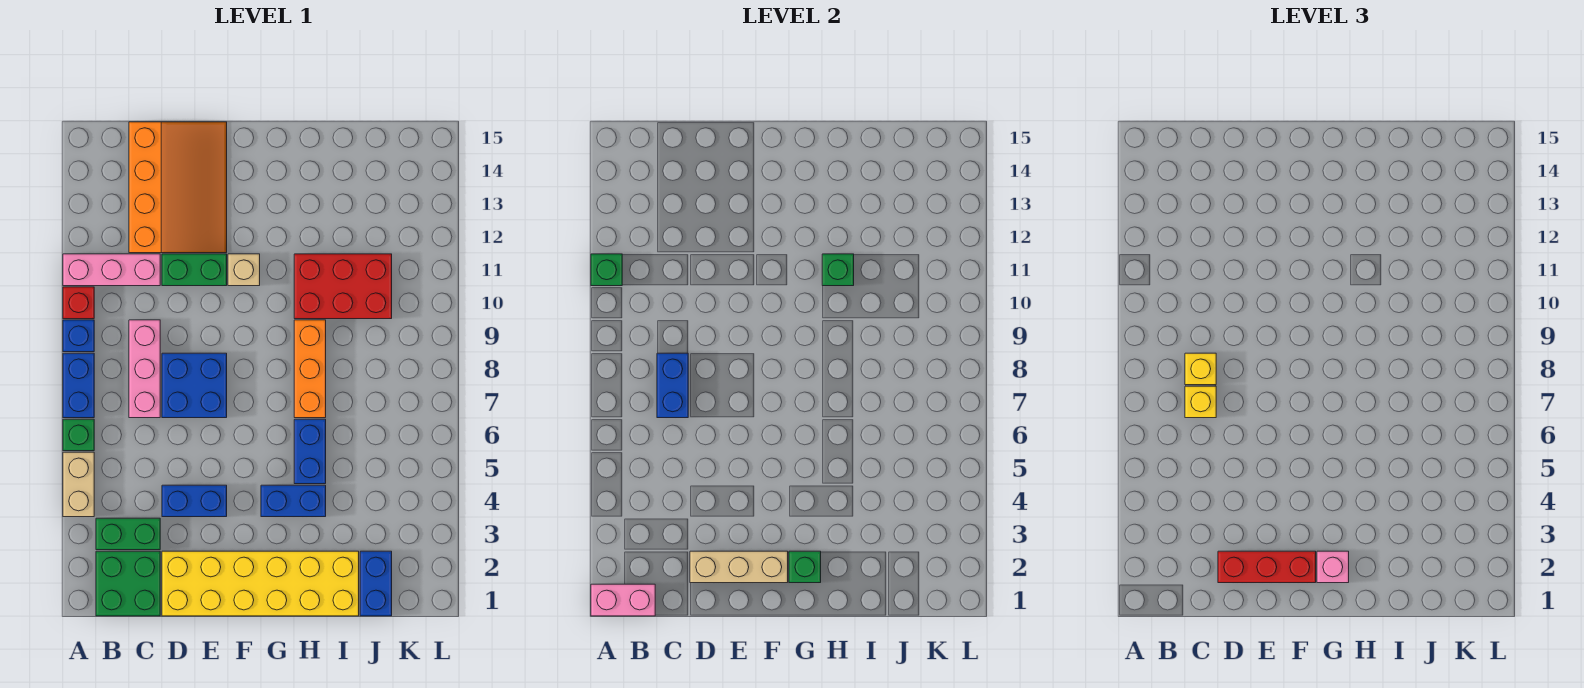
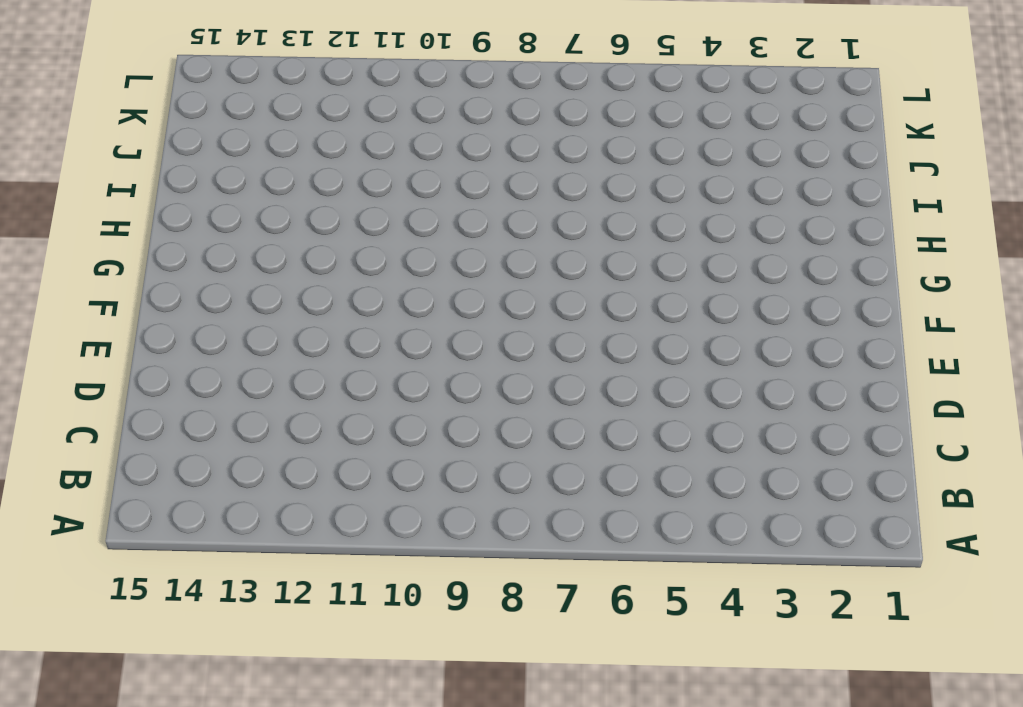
none -> tan brick A4:A5 level 1
none -> green brick A6 level 1
none -> blue brick A7:A8 level 1
none -> blue brick A9 level 1

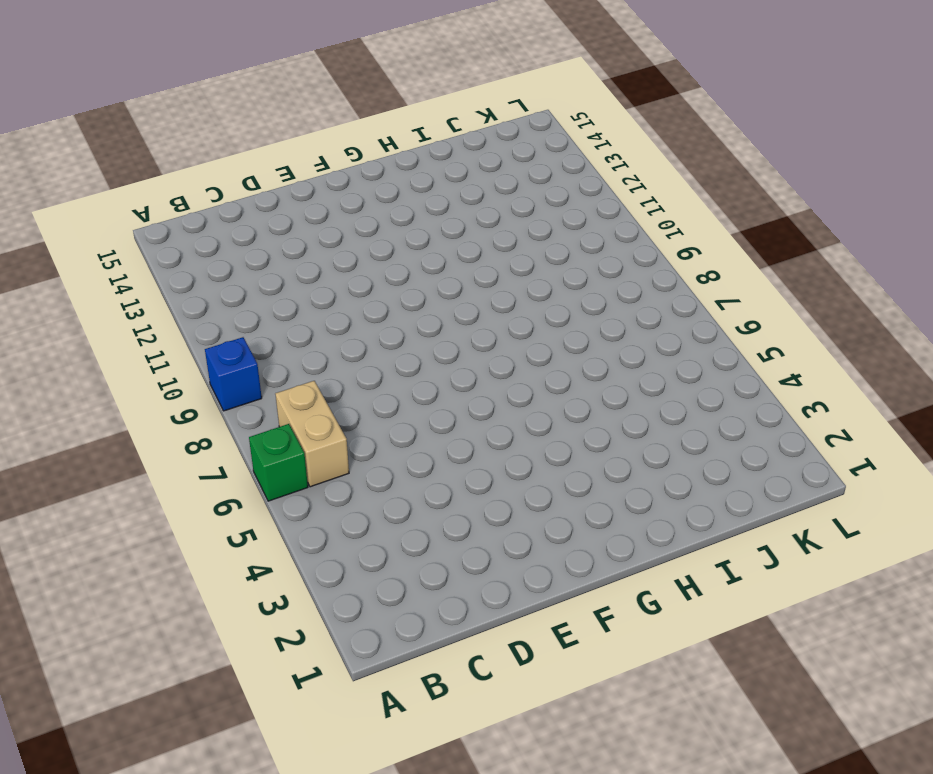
tan brick B6:B7 level 1 -> tan brick A4:A5 level 1
none -> blue brick A7:A8 level 1
none -> red brick A10 level 1
none -> pink brick A11:C11 level 1
none -> green brick B1:C2 level 1

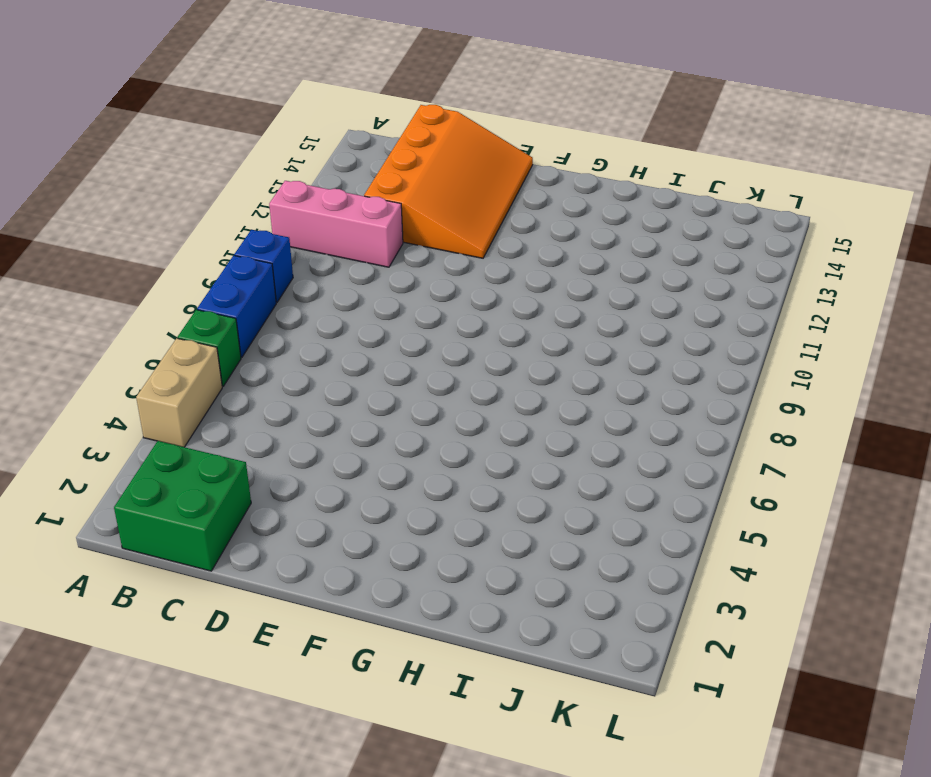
none -> red brick A10 level 1
none -> green brick B3:C3 level 1
none -> pink brick C7:C9 level 1
none -> yellow brick D1:I2 level 1

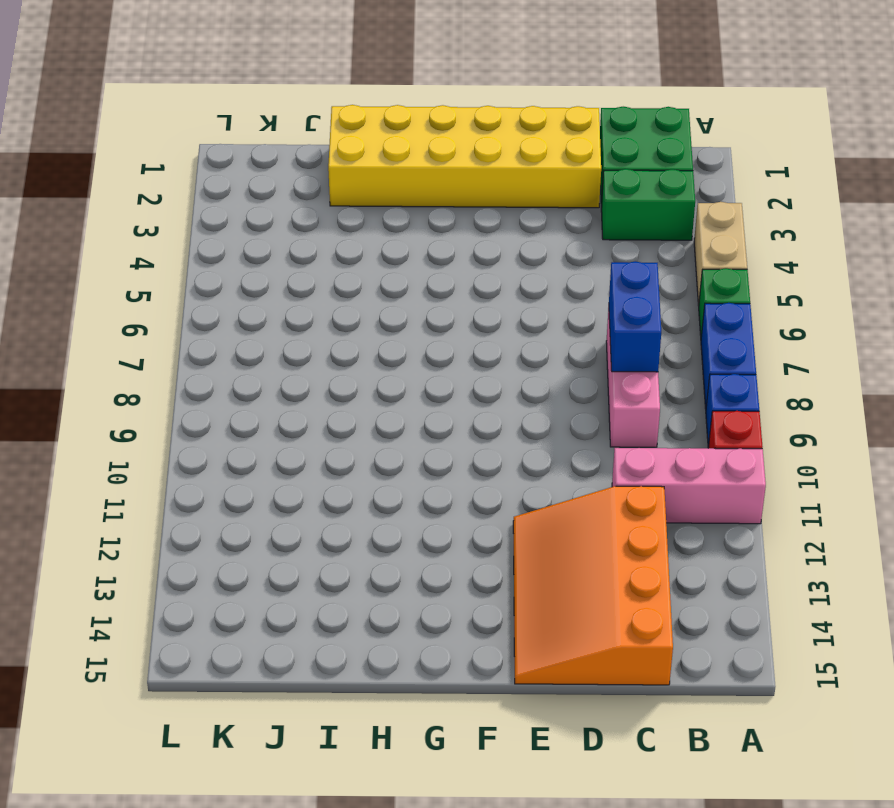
none -> blue brick D4:E4 level 1
none -> blue brick D7:E8 level 1
none -> green brick D11:E11 level 1
none -> tan brick F11 level 1

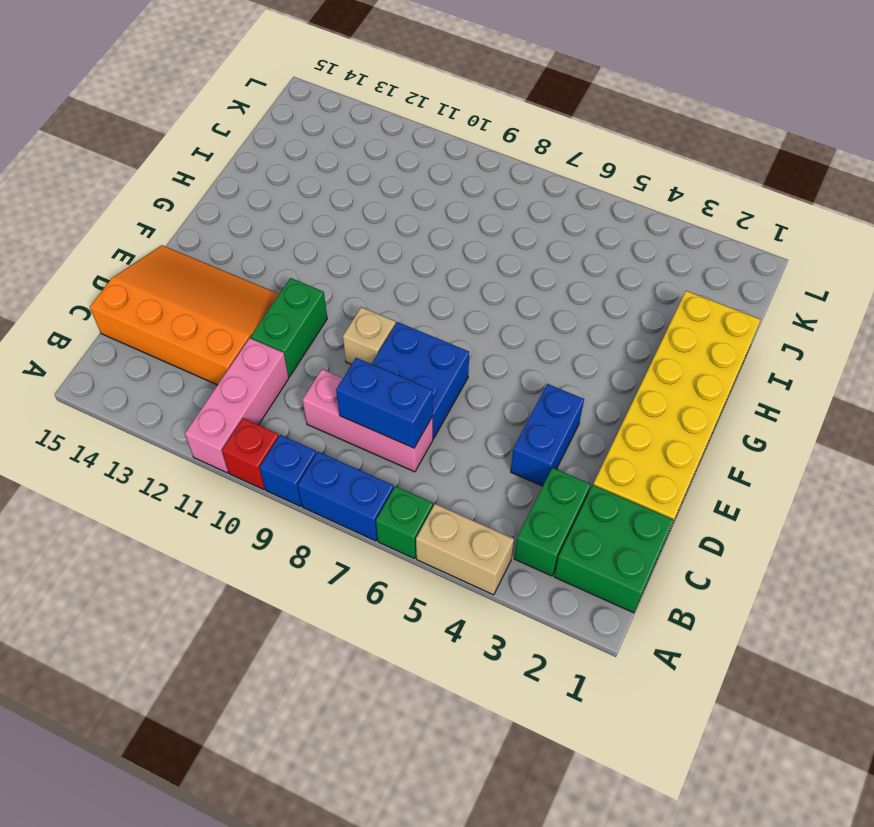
tan brick E9 level 1 -> tan brick F11 level 1
none -> blue brick G4:H4 level 1
none -> blue brick H5:H6 level 1
none -> orange brick H7:H9 level 1
none -> red brick H10:J11 level 1

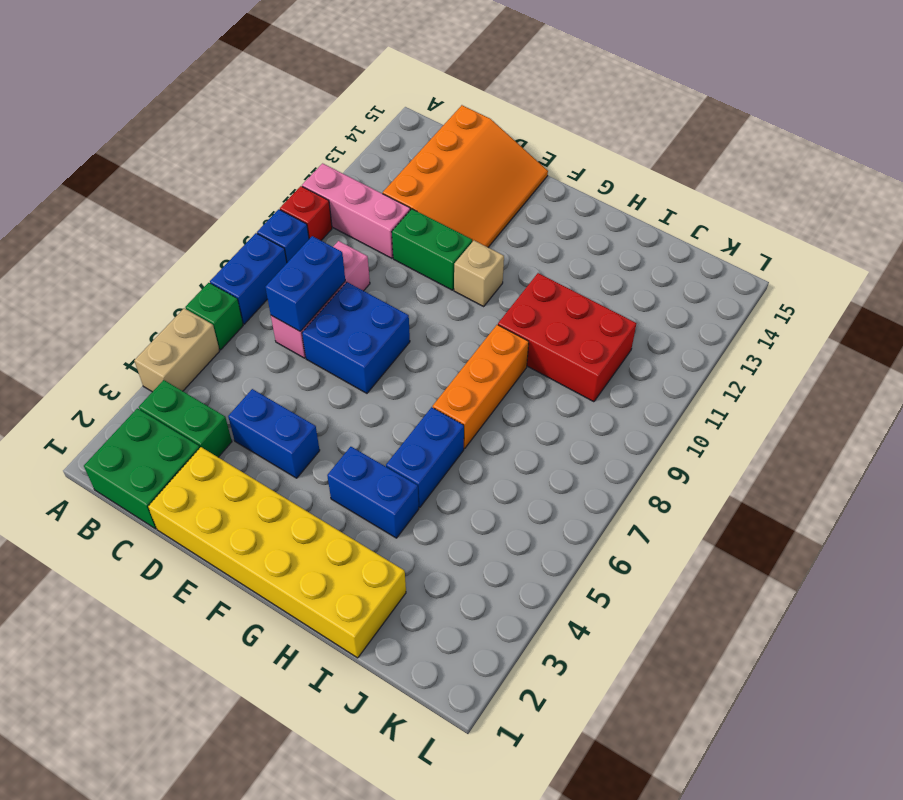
none -> blue brick J1:J2 level 1
none -> pink brick A1:B1 level 2
none -> green brick A11 level 2
none -> tan brick D2:F2 level 2

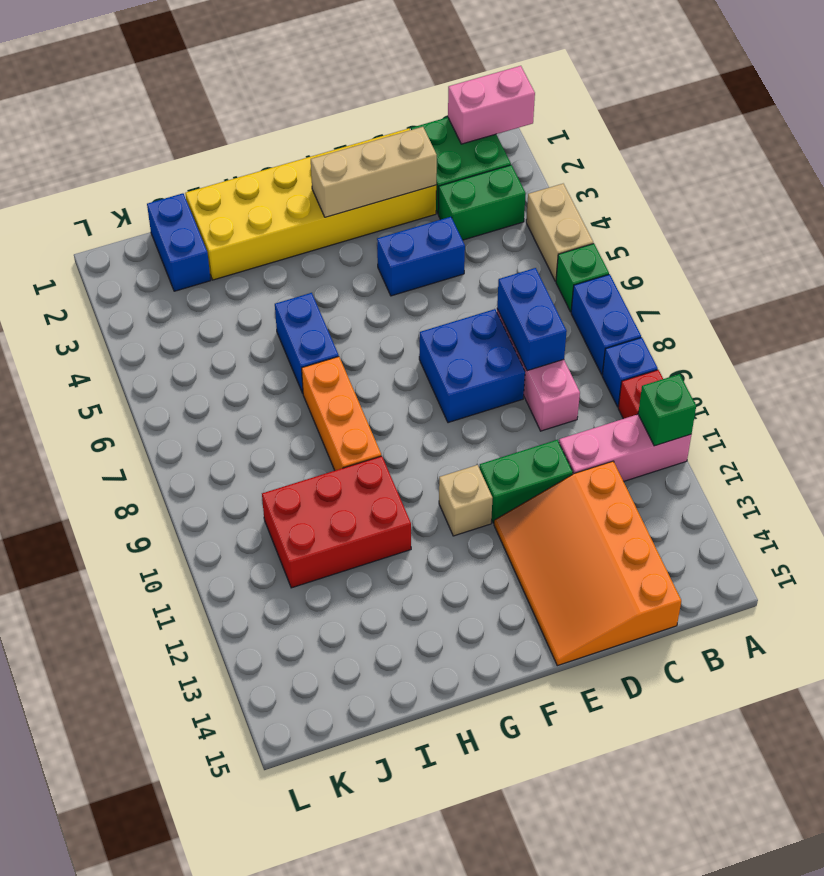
none -> blue brick G4:H4 level 1
none -> green brick G2 level 2
none -> green brick H11 level 2
none -> yellow brick C7 level 3

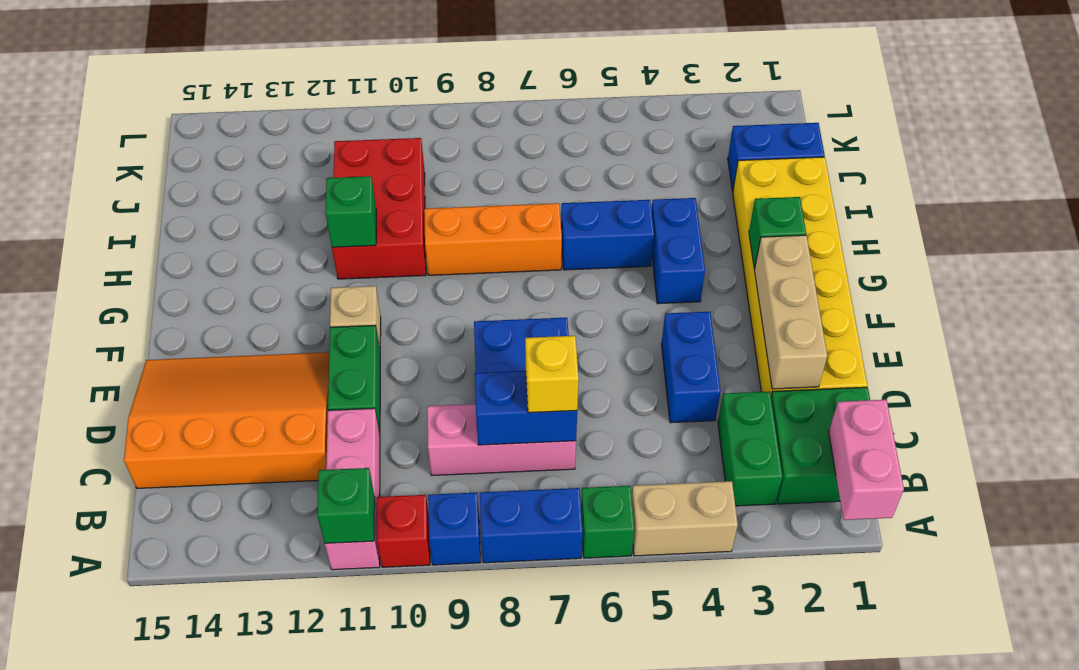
none -> yellow brick C8 level 3
none -> red brick D2:F2 level 3
none -> pink brick G2 level 3

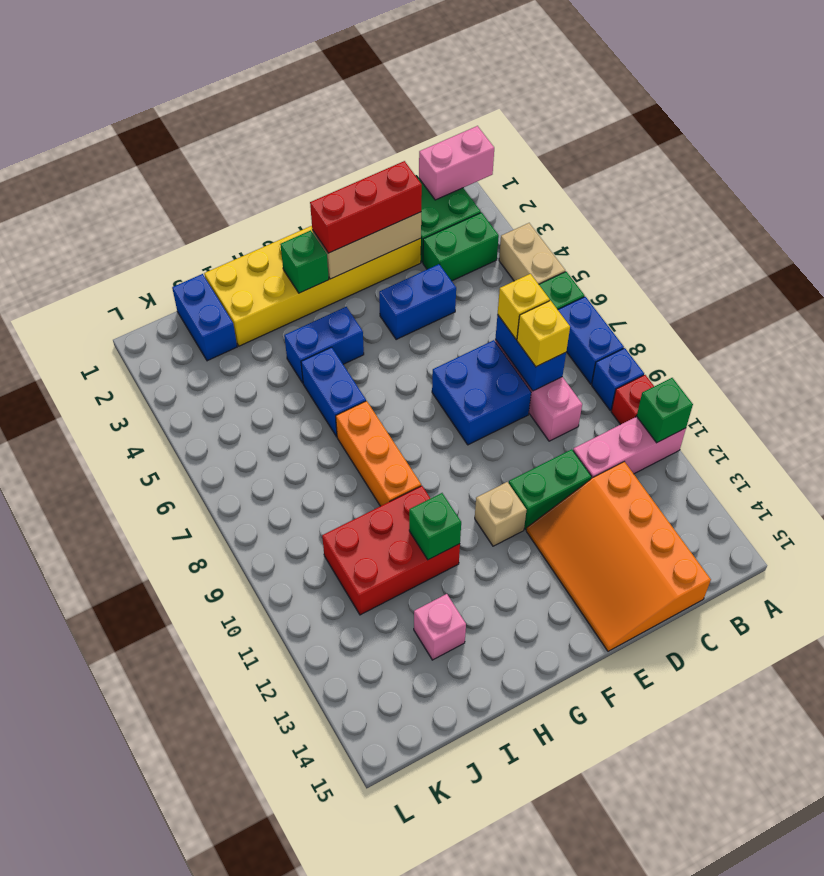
pink brick I13 level 1 -> pink brick G2 level 3

